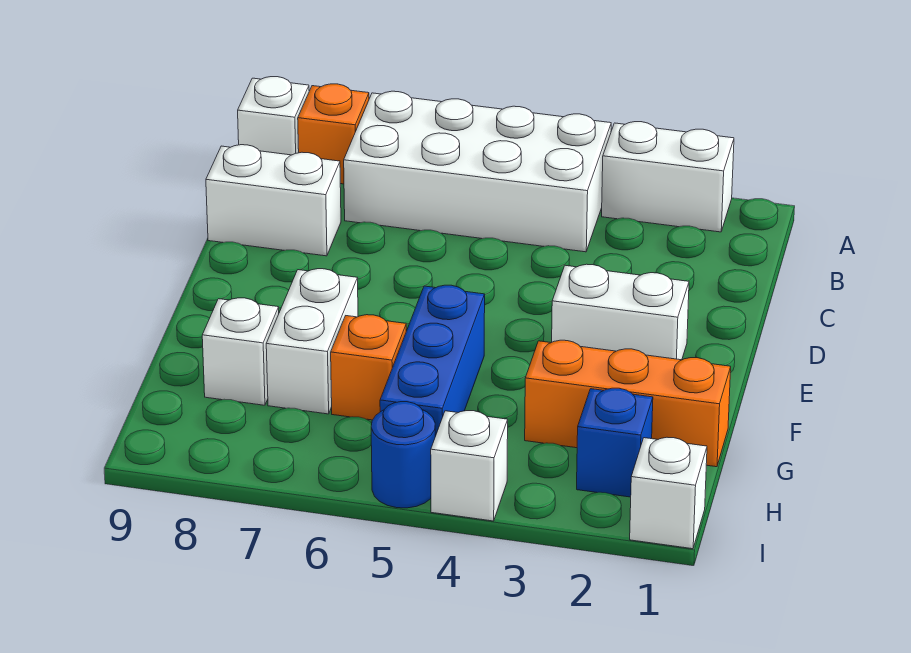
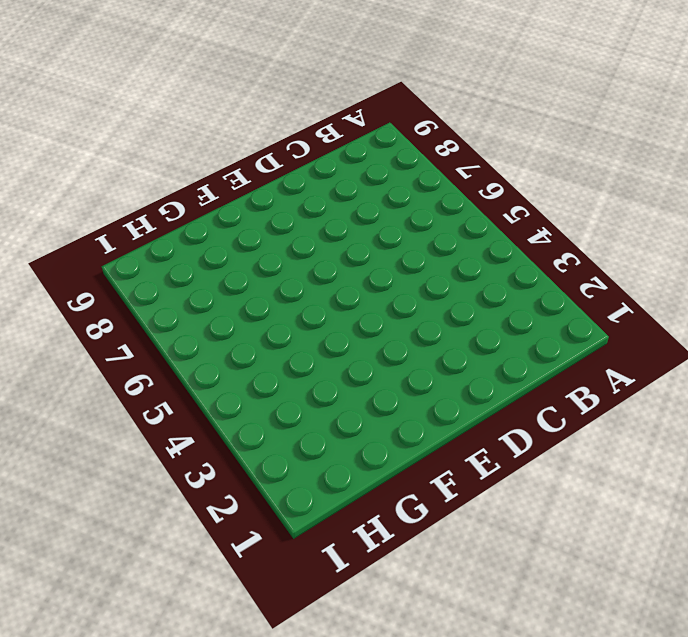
none -> white brick A2:A3 level 1
none -> white brick A4:B7 level 1
none -> orange brick A8 level 1

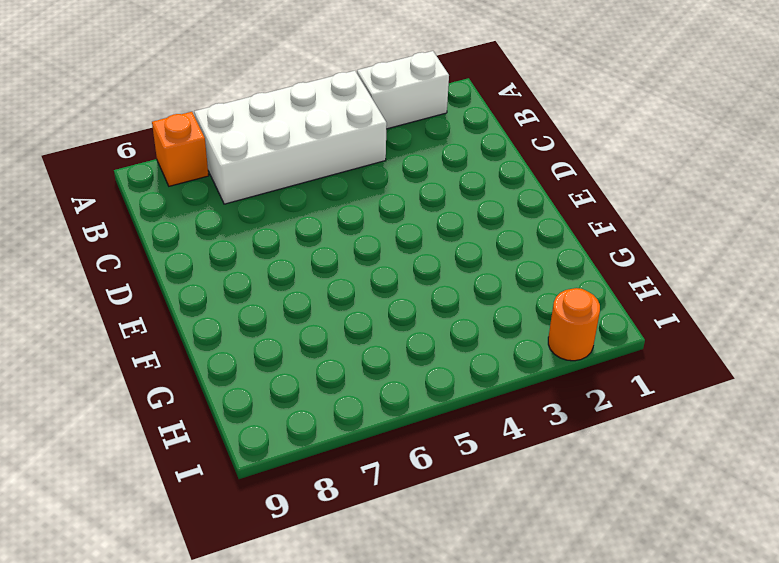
orange round brick I2 level 1 -> none
none -> white brick A9 level 1
none -> white brick C8:C9 level 1
none -> white brick E2:E3 level 1

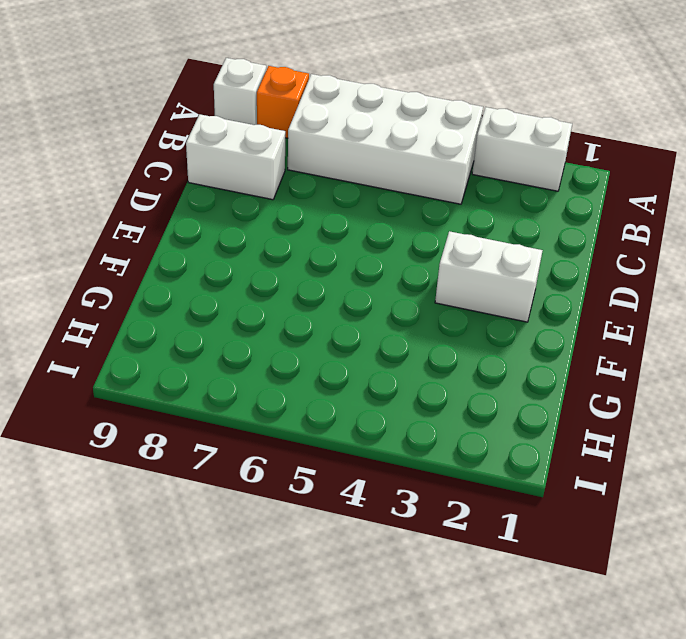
none -> blue brick F5:H5 level 1
none -> white brick F7:G7 level 1
none -> orange brick G1:G3 level 1

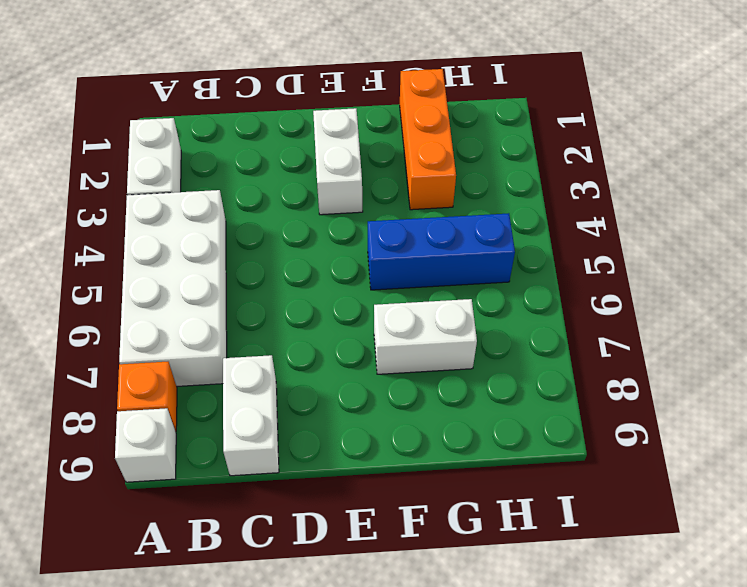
none -> orange brick G6 level 1
none -> white brick G8 level 1
none -> blue brick H2 level 1

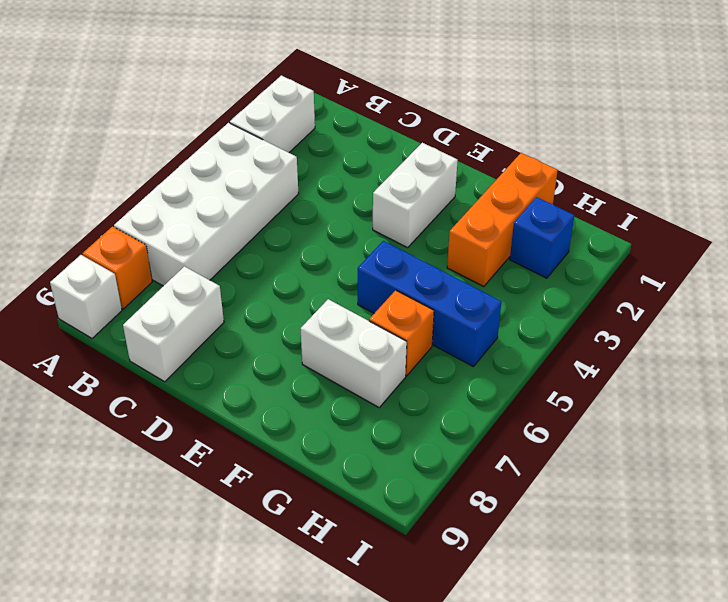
none -> white brick G8 level 1
none -> white brick I1 level 1
none -> white brick I4 level 1

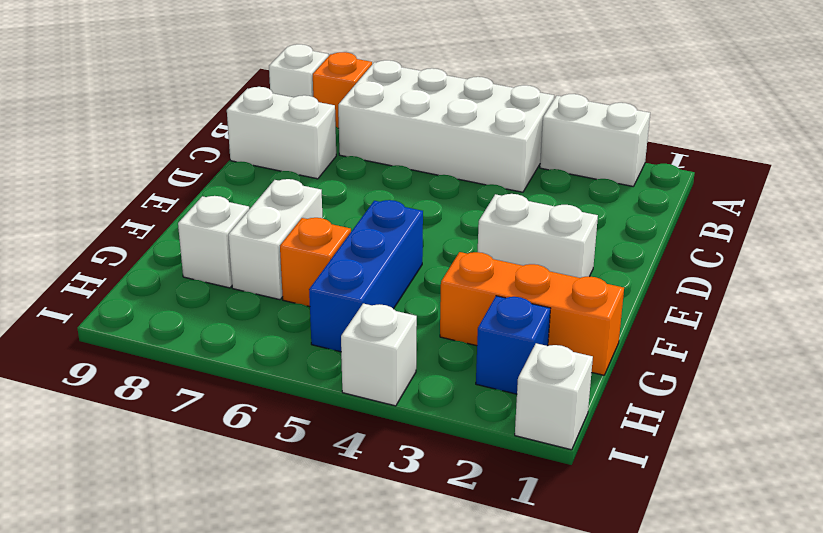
none -> blue round brick I5 level 1

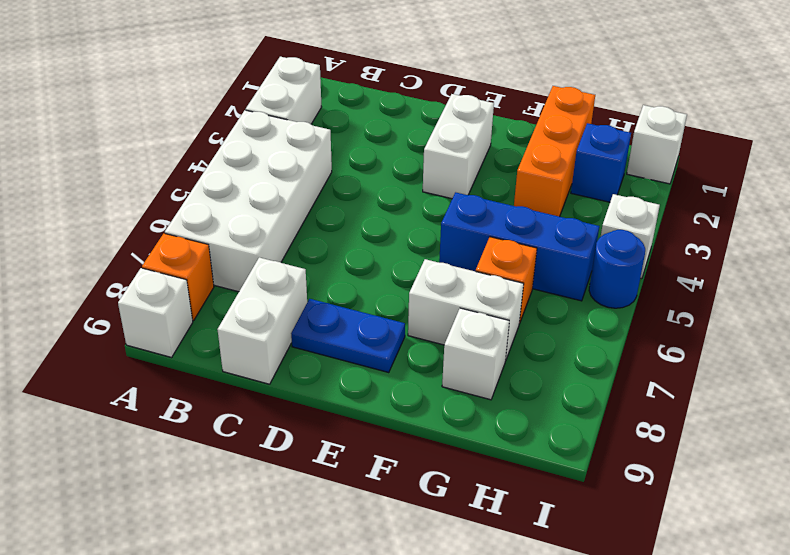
blue plate D8:E8 level 1 -> none

